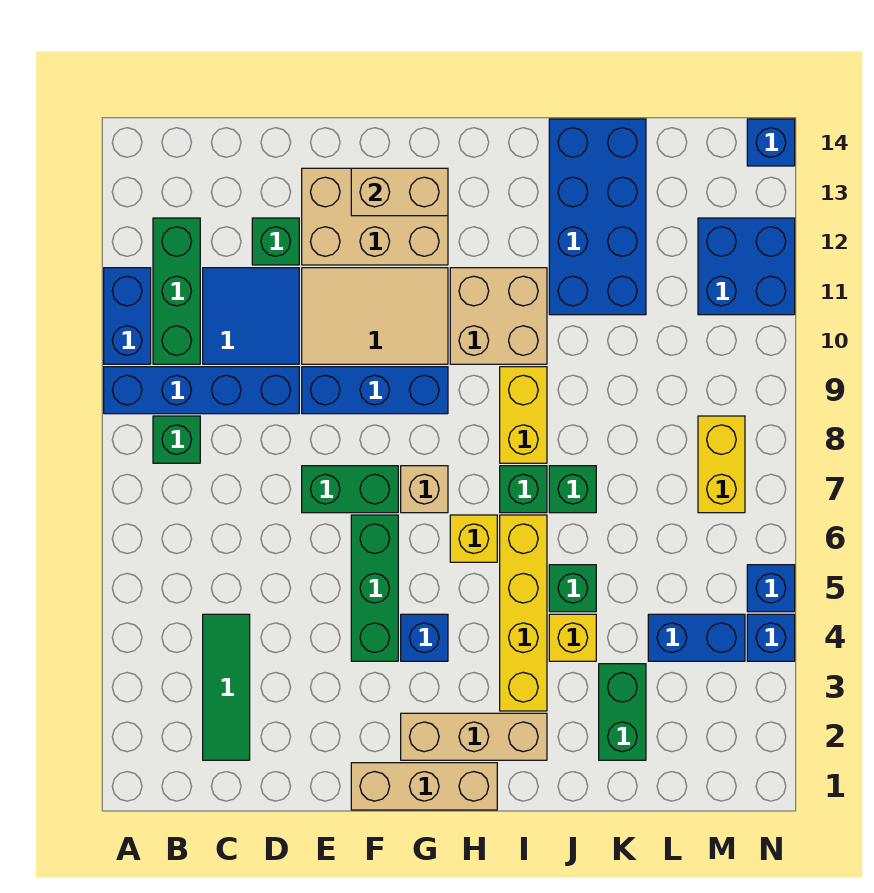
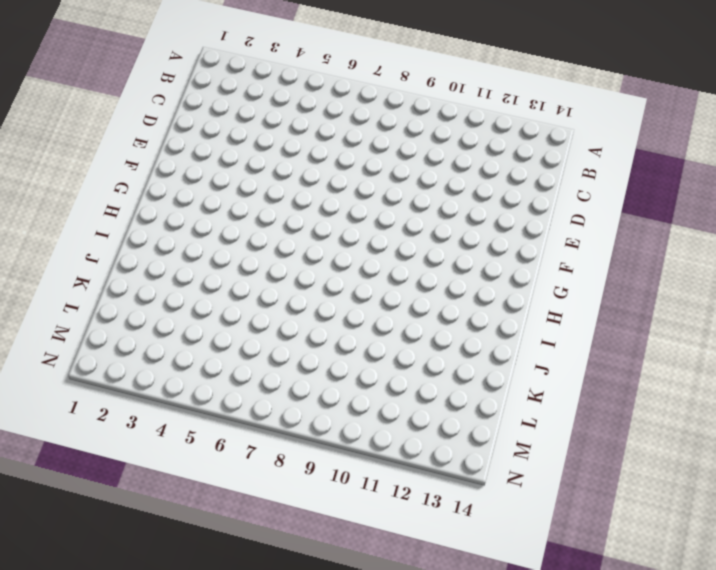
none -> blue brick A9:D9 level 1
none -> blue brick A10:A11 level 1
none -> green brick B8 level 1
none -> green brick B10:B12 level 1

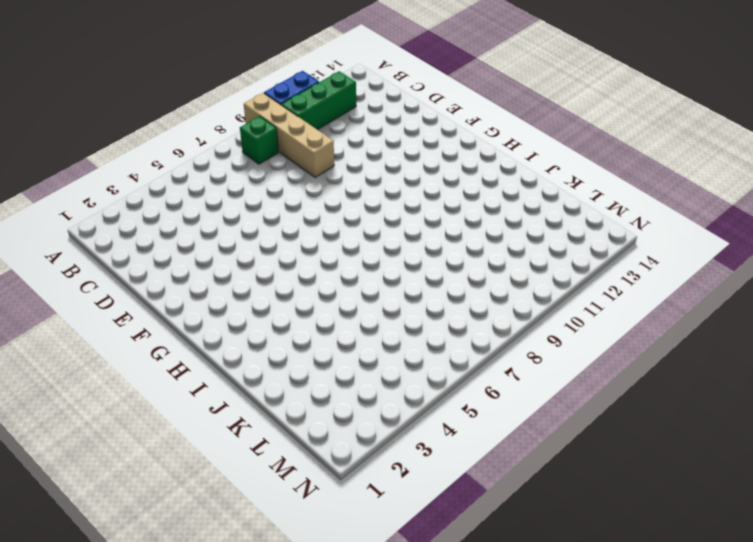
tan brick A9:D9 level 1 -> blue brick A9:D9 level 1
none -> green tile C2:C4 level 1
none -> blue tile C10:D11 level 1
none -> green brick D12 level 1
none -> green brick E7:F7 level 1

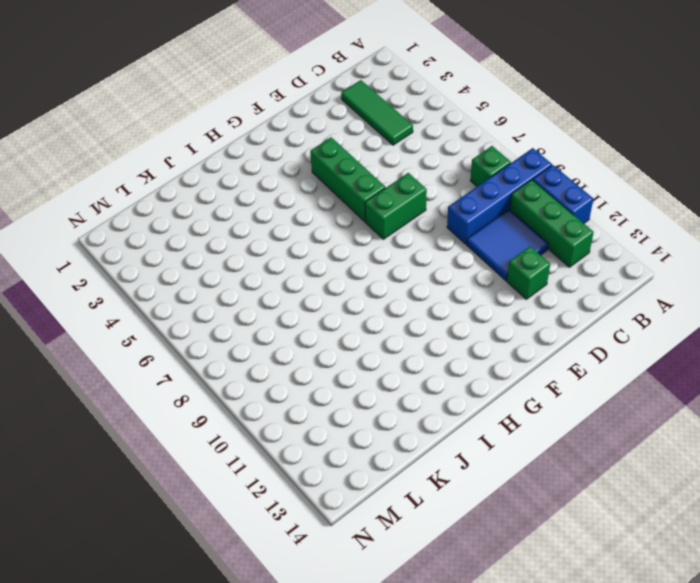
none -> blue brick E9:G9 level 1
none -> tan tile E10:G11 level 1
none -> tan brick E12:G13 level 1
none -> tan brick F1:H1 level 1

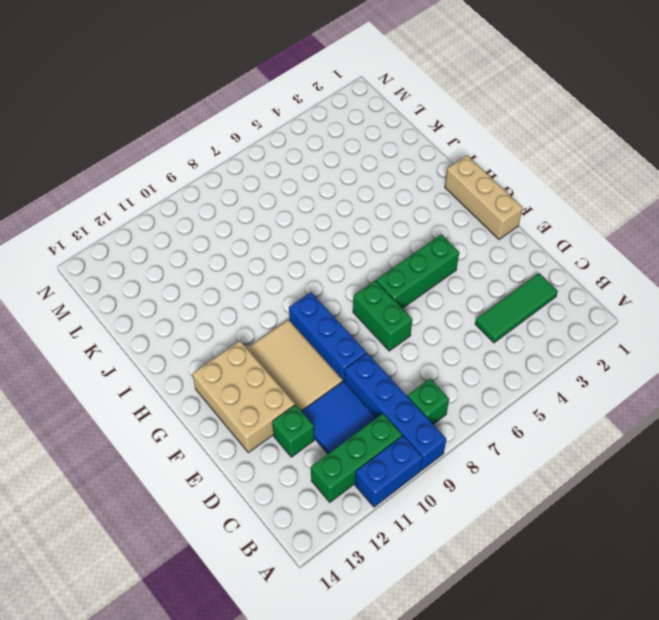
none -> tan brick G2:I2 level 1
none -> blue brick G4 level 1
none -> tan brick G7 level 1
none -> yellow brick H6 level 1

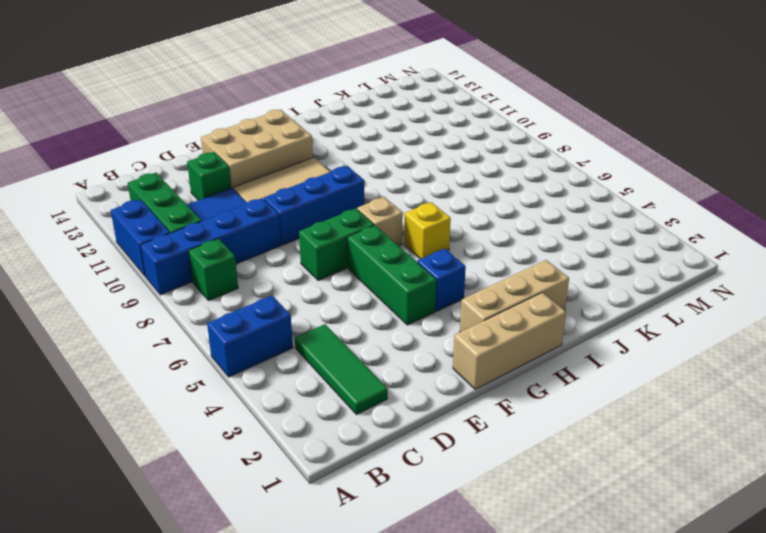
blue brick A5:B5 level 1 -> blue brick L4:M4 level 1
none -> tan brick H10:I11 level 1
none -> yellow brick I3:I6 level 1
none -> green brick I7 level 1
none -> yellow brick I8:I9 level 1

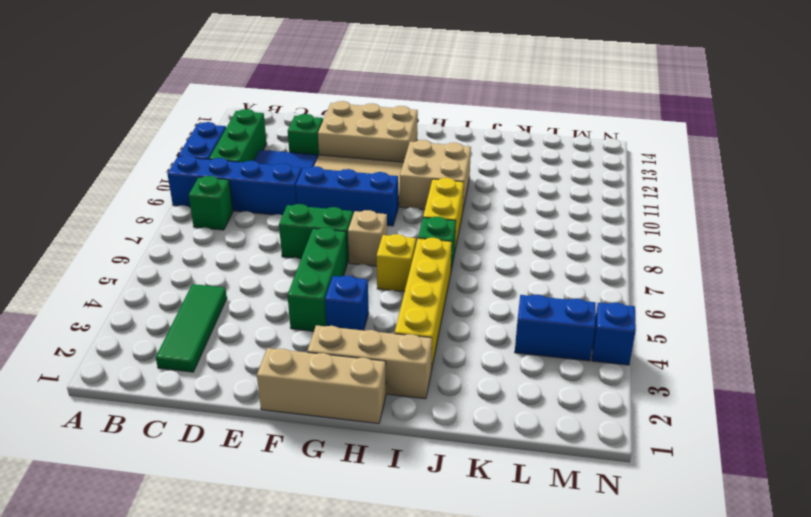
none -> yellow brick J4 level 1
none -> green brick J5 level 1
none -> green brick J7 level 1
none -> blue brick J11:K14 level 1

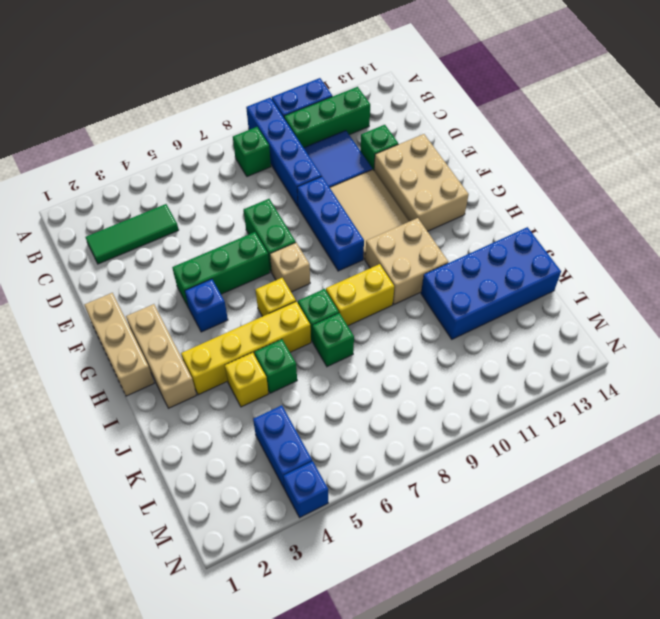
none -> green brick K2:K3 level 1
none -> yellow brick M7:M8 level 1
none -> blue brick M11:N12 level 1
none -> blue brick N5 level 1

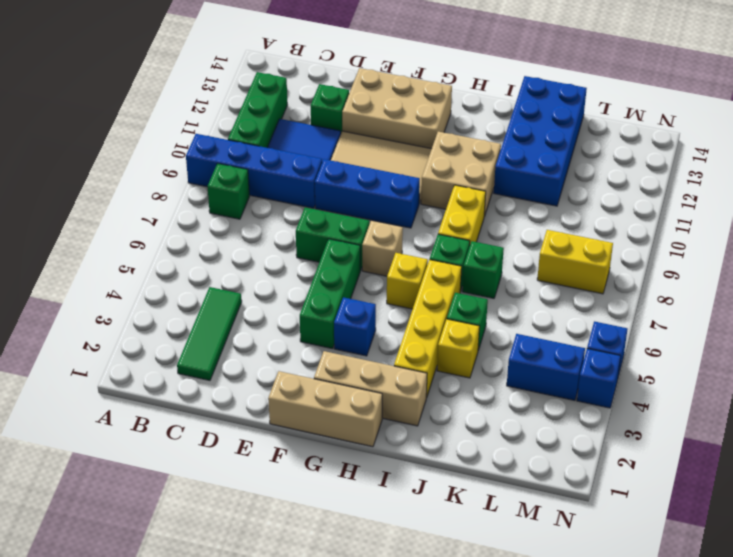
yellow brick L8:M8 level 1 -> yellow brick M7:M8 level 1
none -> blue brick A10:A11 level 1
none -> green brick K2:K3 level 1
none -> blue brick M11:N12 level 1
none -> blue brick N14 level 1

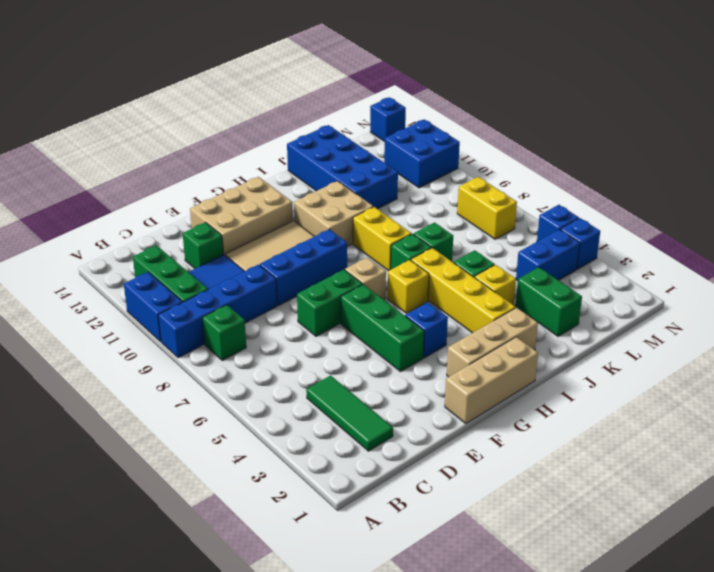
none -> tan brick F13:G13 level 2

